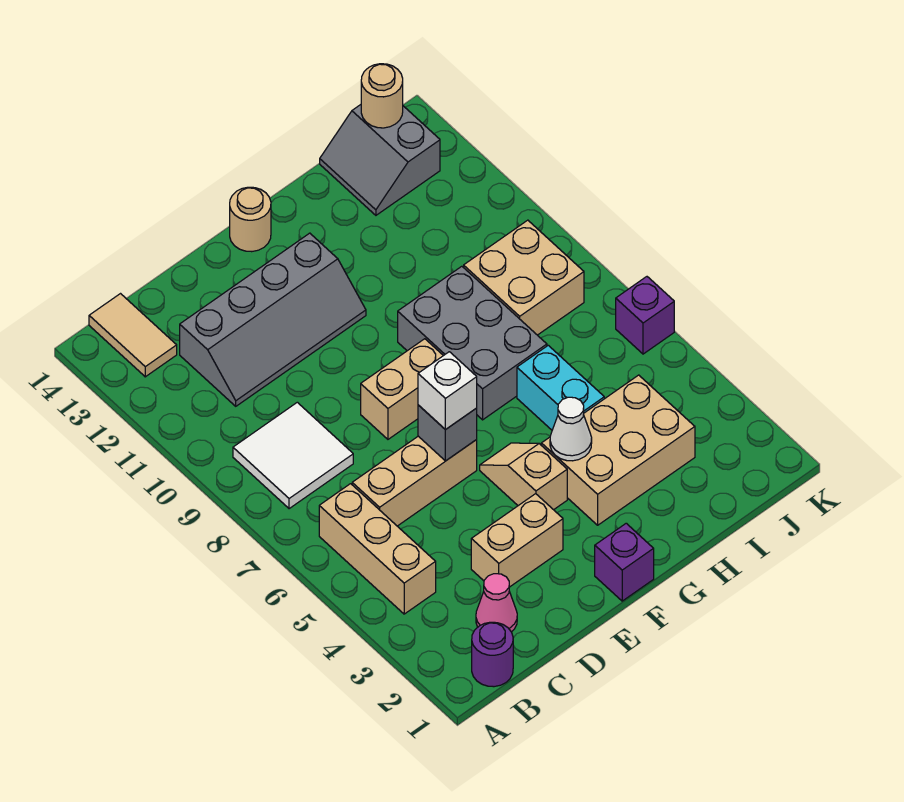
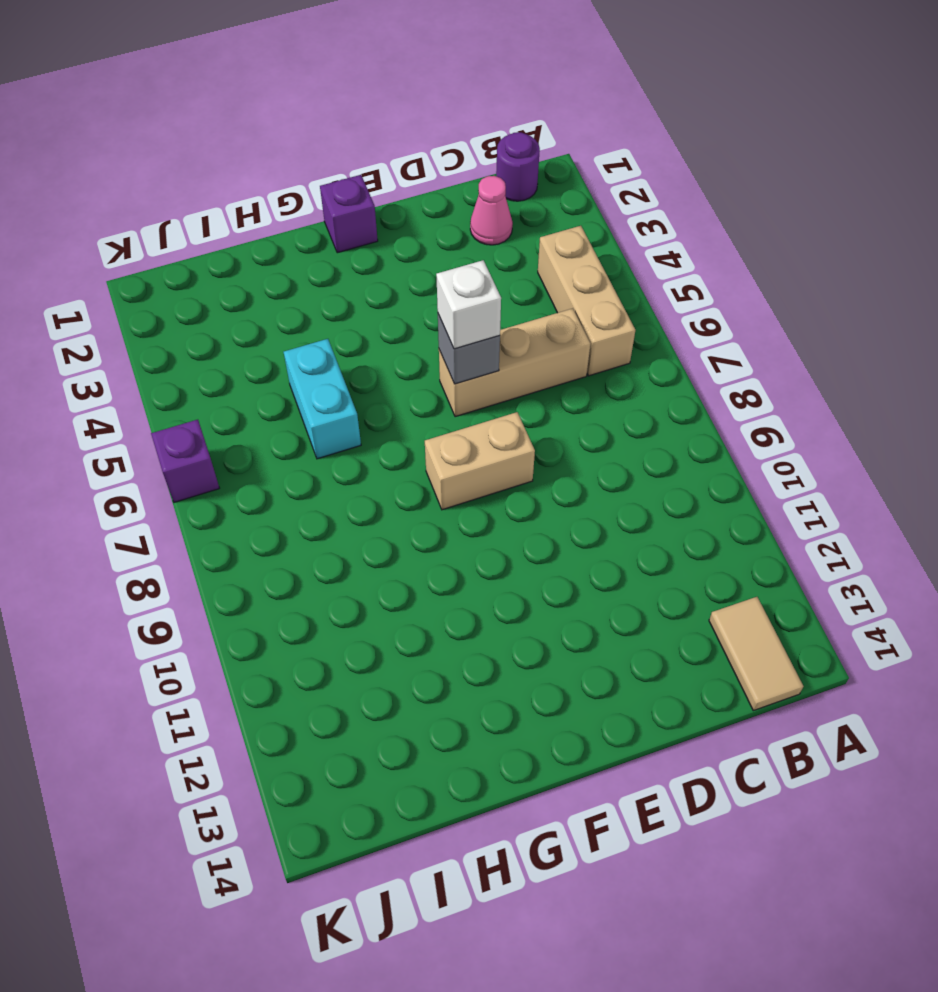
none -> white tile B8:C9 level 1
none -> grey slope C11:F12 level 1 top 12
none -> tan brick D3:E3 level 1

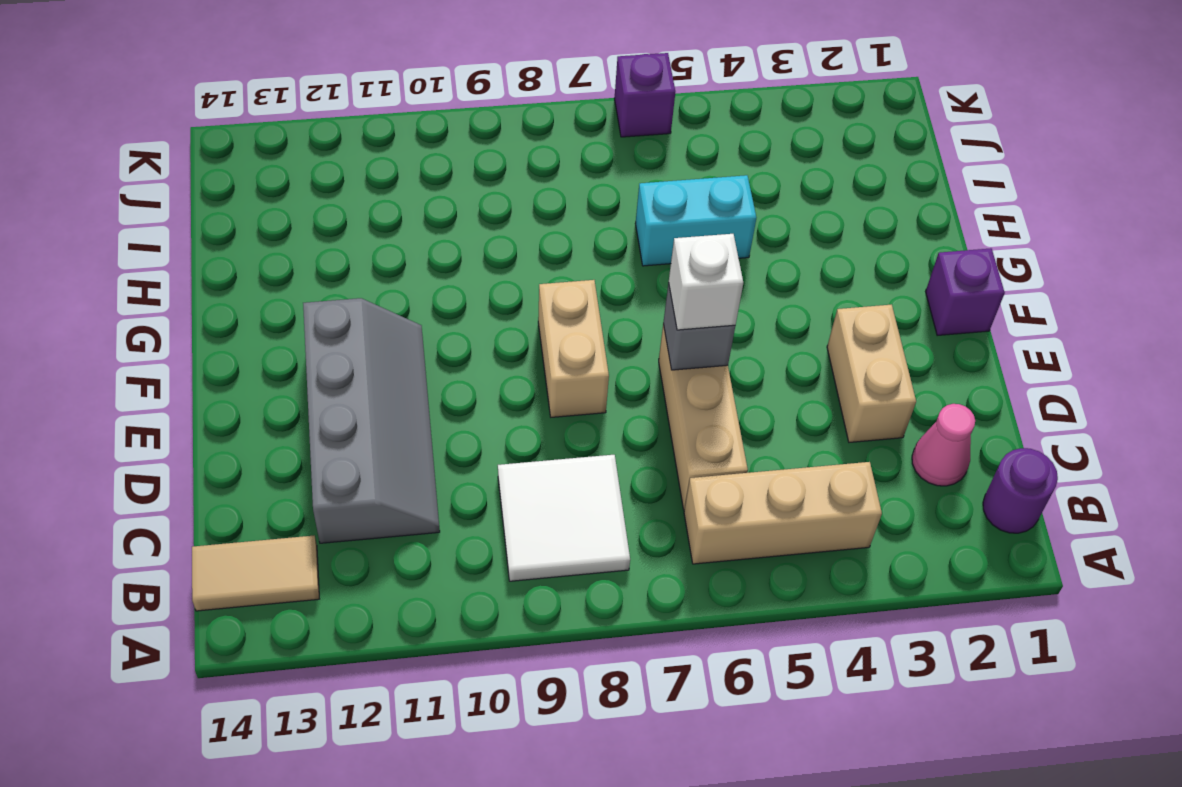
none -> tan slope F4:F5 level 1 top 4
none -> tan round brick F14 level 1
none -> tan brick G3:I4 level 1

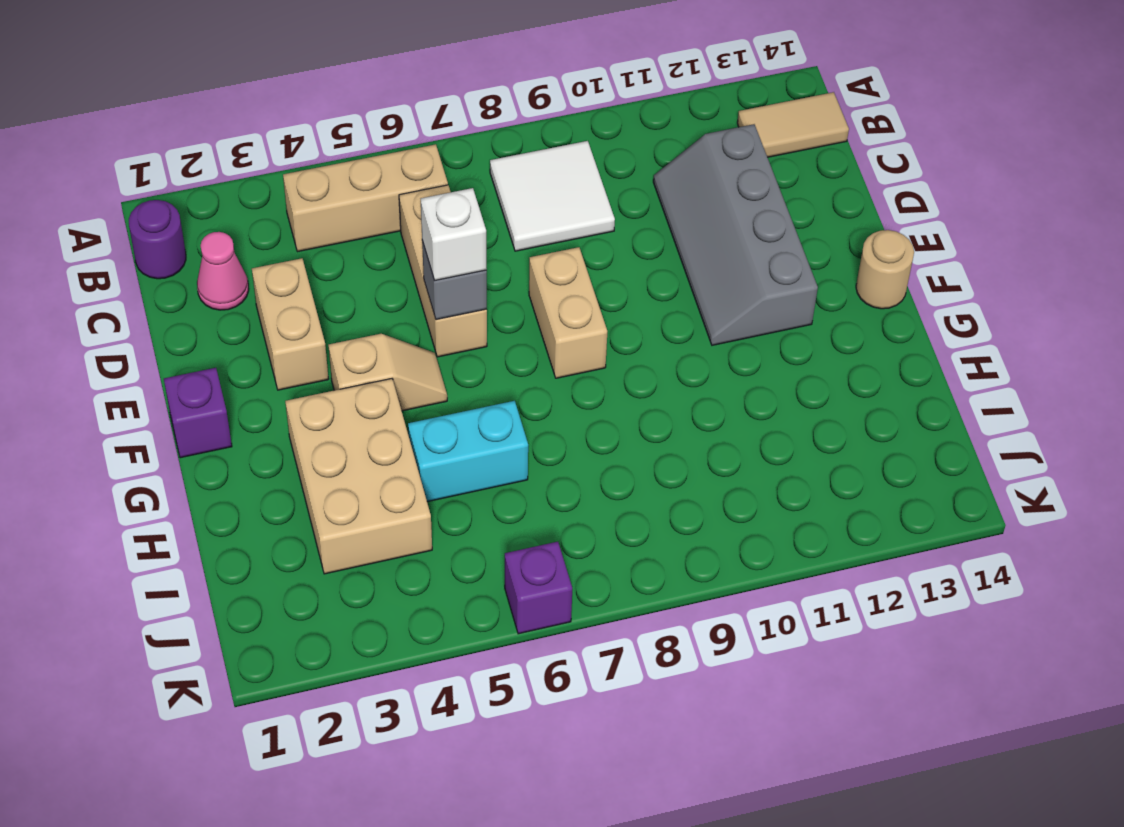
none -> grey brick G7:H9 level 1
none -> tan brick I8:J9 level 1
none -> grey slope I13:J14 level 1 top J

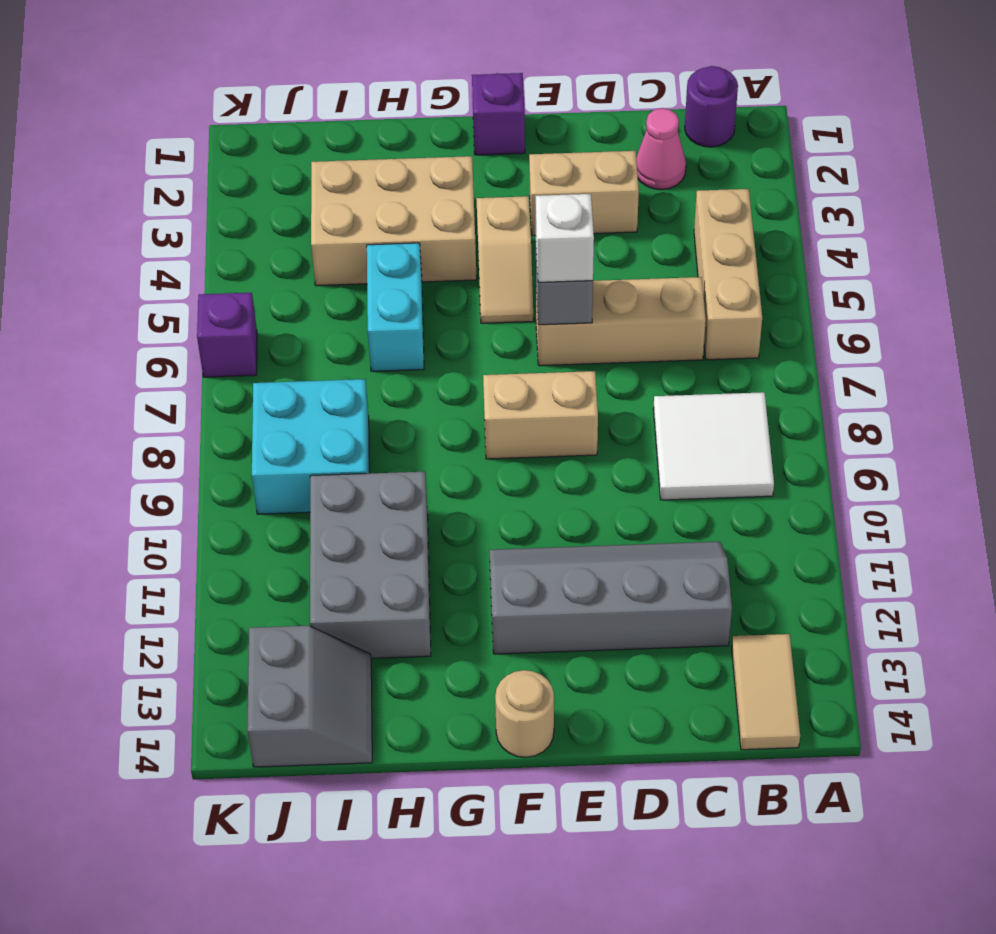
grey brick H10:I12 level 1 -> grey brick G7:H9 level 1
cyan brick I8:J9 level 1 -> tan brick I8:J9 level 1
none -> white cone G4 level 2
none -> tan round brick J14 level 2

